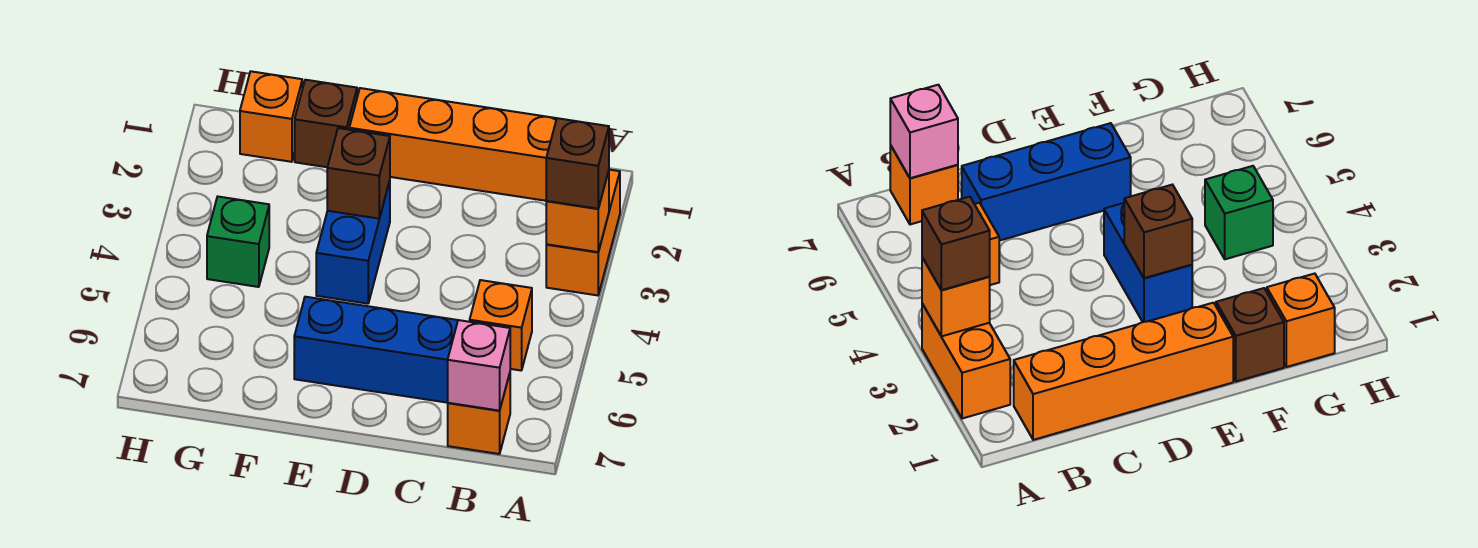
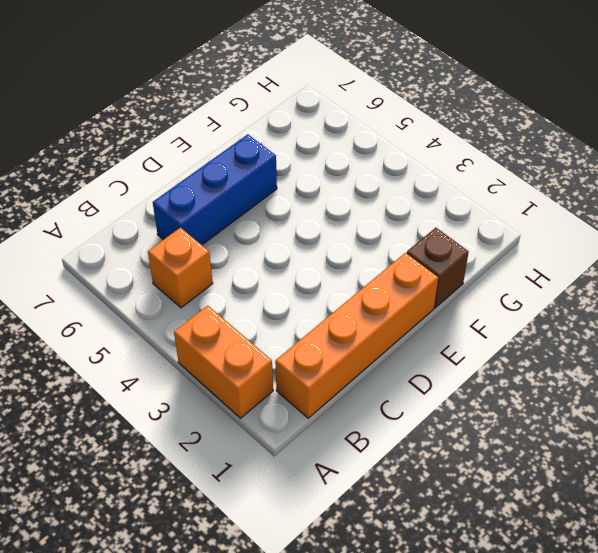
none -> orange brick B7 level 1
none -> blue brick E3:E4 level 1
none -> orange brick G1 level 1

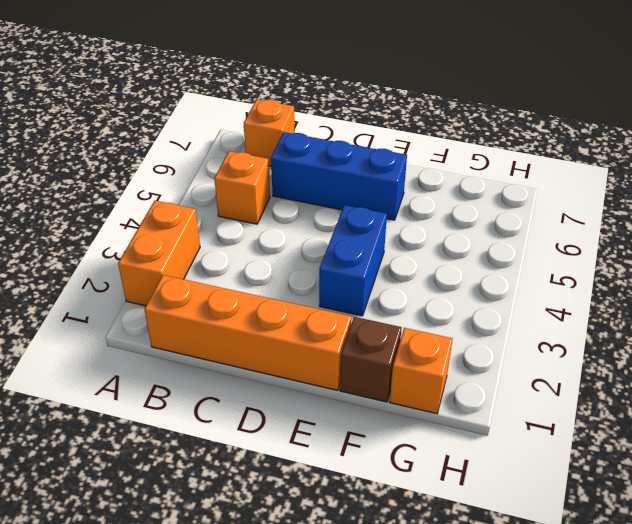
none -> green brick G4 level 1
none -> orange brick A3 level 2
none -> pink brick B7 level 2

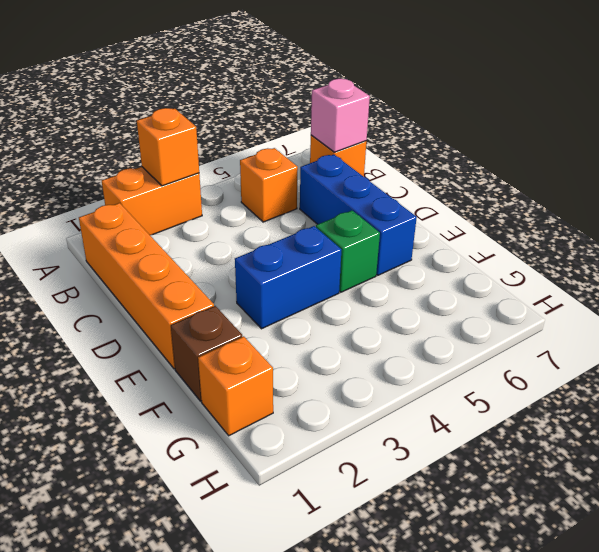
green brick E5 level 1 -> green brick G4 level 1
none -> brown brick E3 level 2
none -> brown brick A3 level 3

